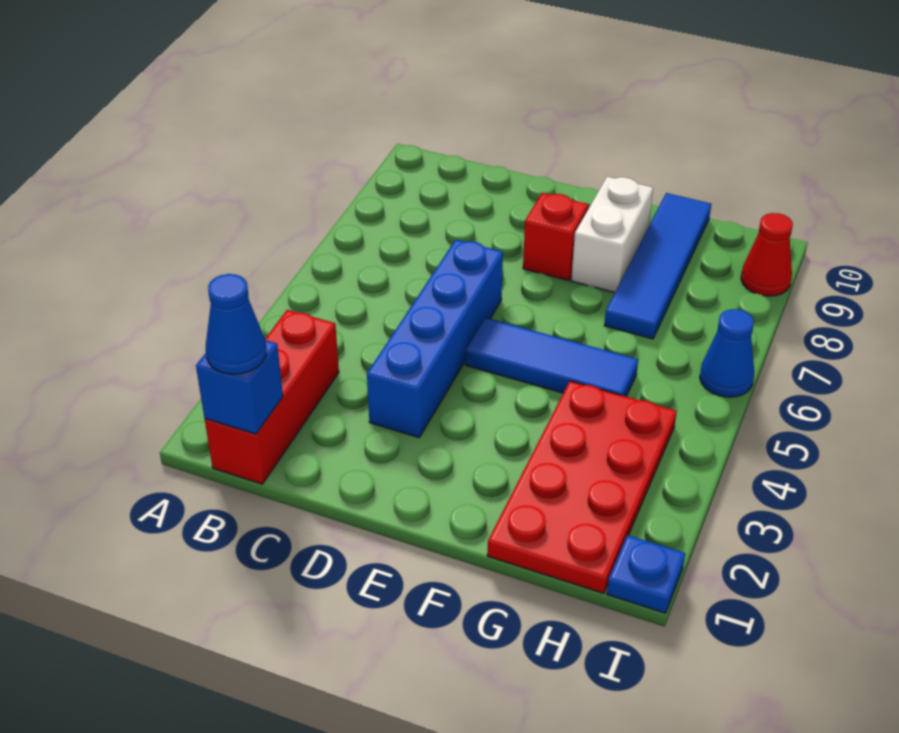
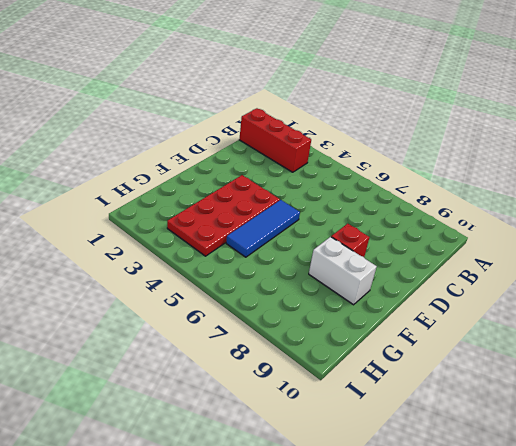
red plate E3:H4 level 1 -> red plate G1:H4 level 1
none -> blue brick D3:D6 level 1
none -> blue tile G7:G10 level 1
none -> blue plate I1 level 1

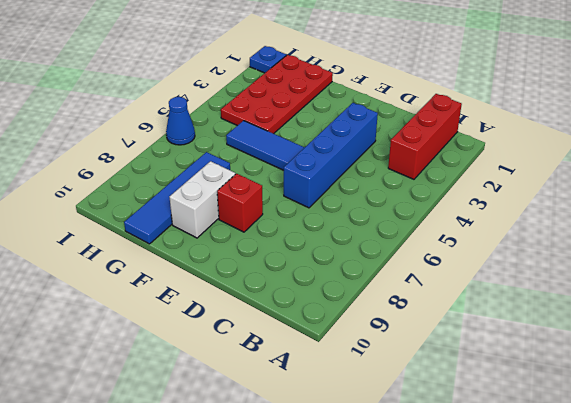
none -> red cone I9 level 1
none -> blue brick B1 level 2
none -> blue cone B1 level 3

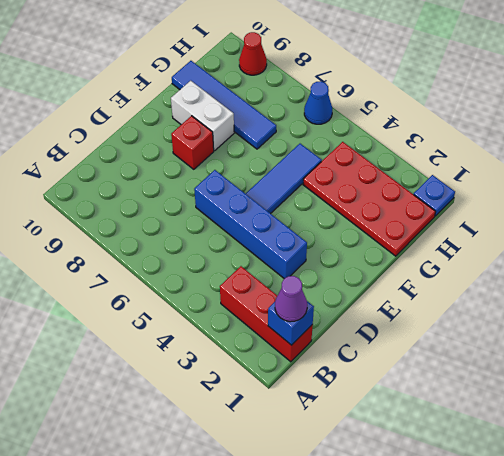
purple cone B1 level 3 -> blue cone B1 level 3

